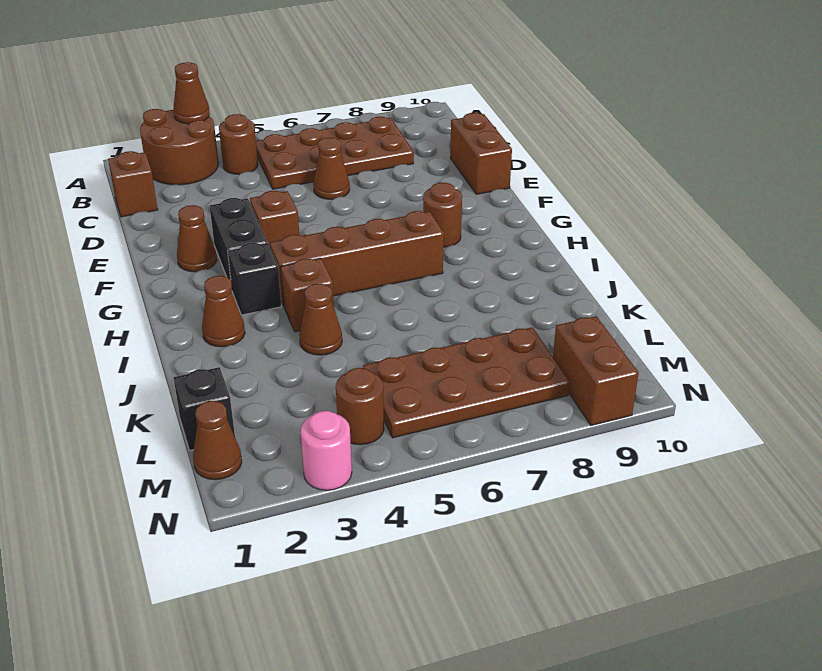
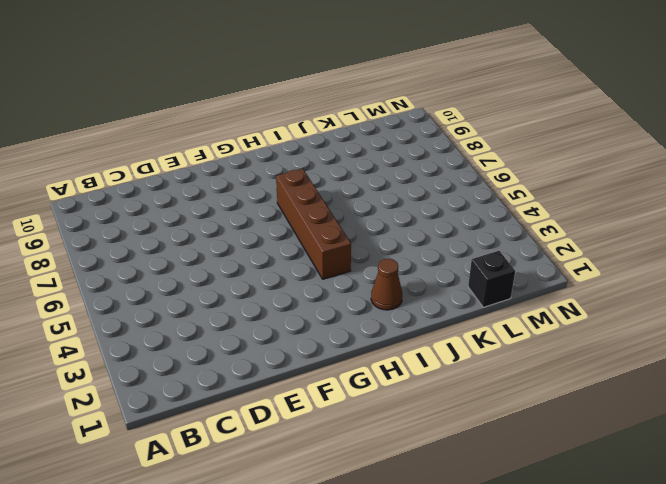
none -> brown round brick A2:B3 level 1
none -> brown round brick B4 level 1
none -> brown plate B5:C8 level 1

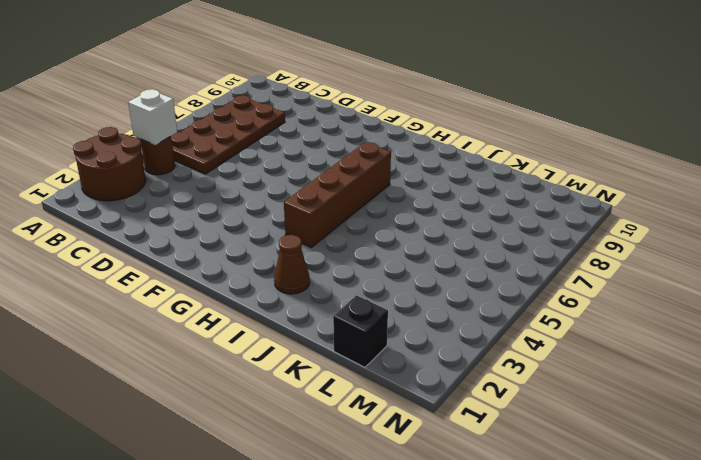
white brick B4 level 2 -> none
none -> brown brick C1 level 1
none -> brown cone D6 level 1
none -> brown brick D10:E10 level 1

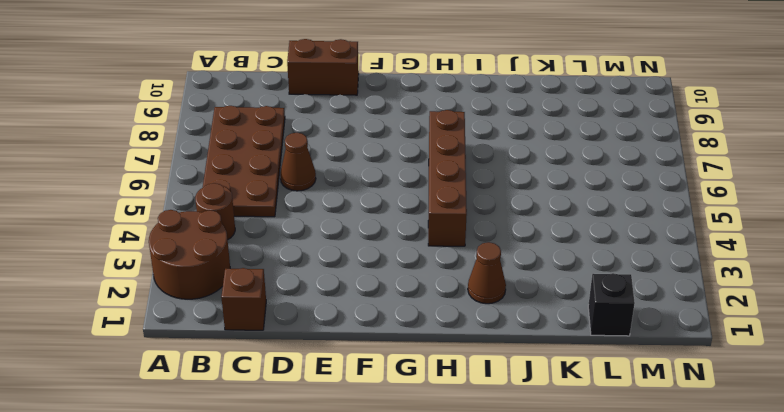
none -> brown cone F2 level 1
none -> black brick F3:G3 level 1
none -> brown brick F4 level 1

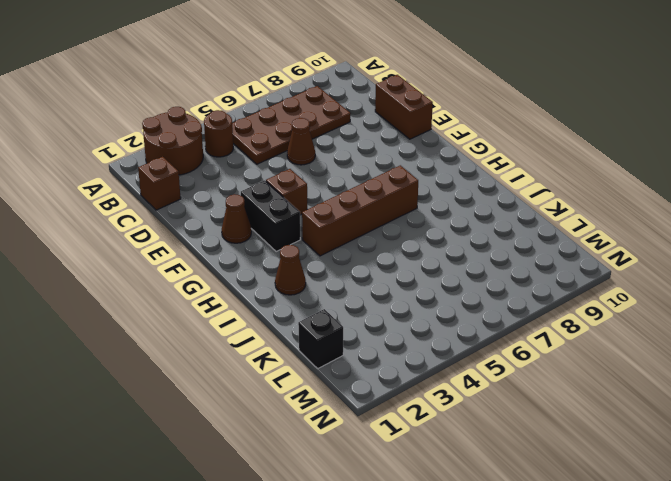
none -> brown round brick G8 level 1
none -> black brick H3 level 1
none -> brown brick I4 level 1

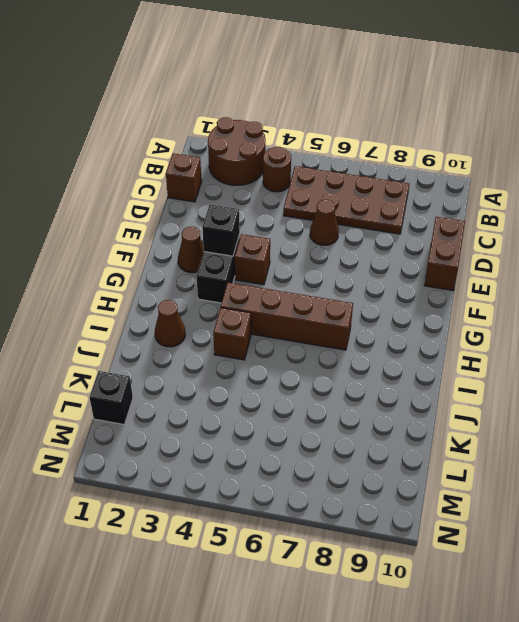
black brick F3 level 2 -> black brick H3 level 1
none -> brown round brick G8 level 1
none -> brown cone J4 level 1
none -> brown plate L5:M8 level 1

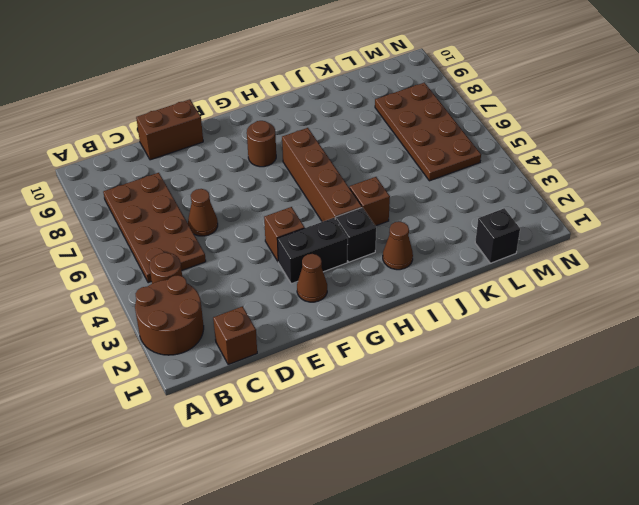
none -> brown cone J4 level 1
none -> brown cone M1 level 1
none -> brown round brick M4 level 1

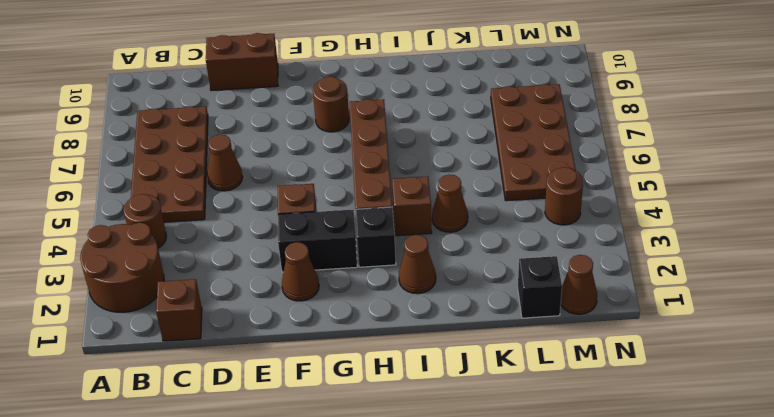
none -> brown brick M9:N9 level 1
none -> pink round brick N3 level 1
none -> brown cone A3 level 2

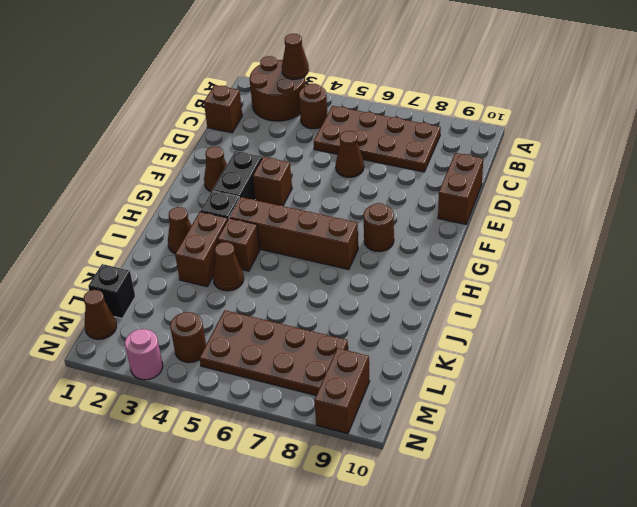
brown brick I3:J3 level 1 -> none

